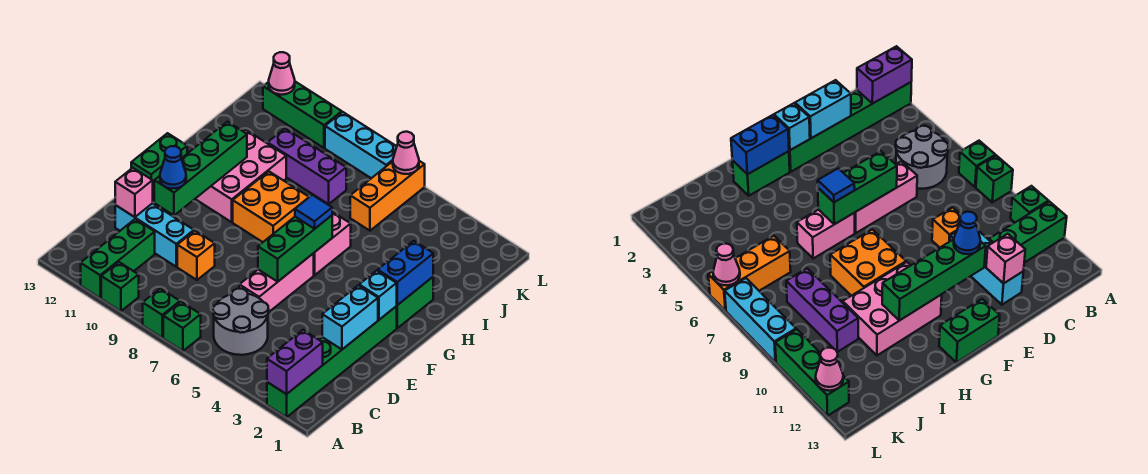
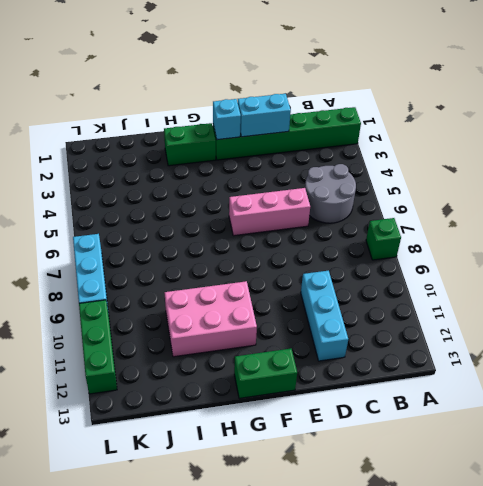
none -> green brick A7 level 1
none -> green brick A10 level 1
none -> green brick A11:C11 level 1

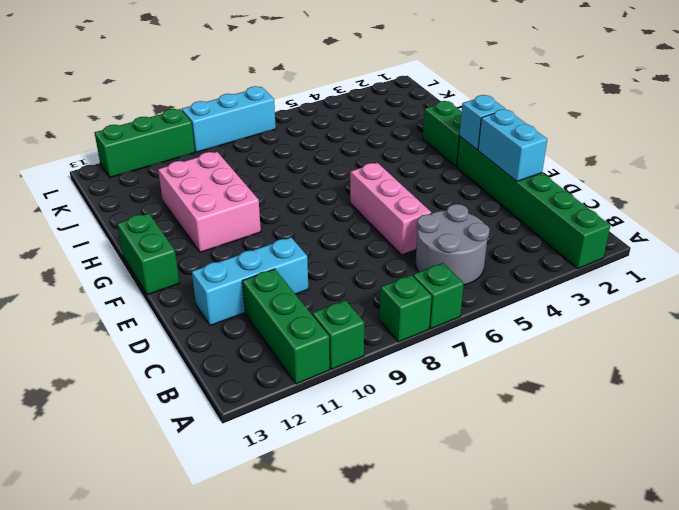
none -> orange brick D9 level 1
none -> pink brick G6:H6 level 1
none -> orange brick G8:H9 level 1

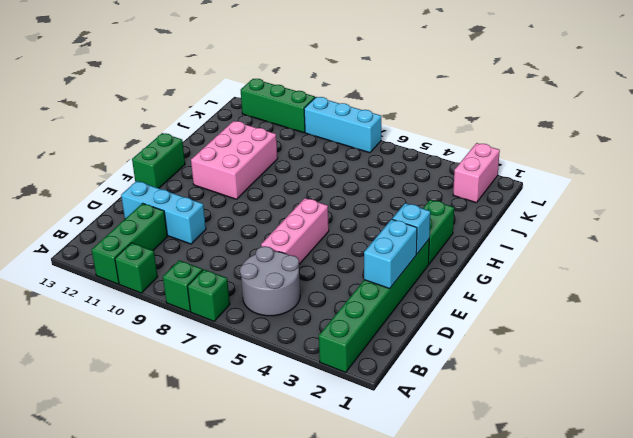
pink brick K2:L2 level 1 -> pink brick G6:H6 level 1
none -> orange brick D9 level 1
none -> orange brick G8:H9 level 1
none -> orange brick J6:L6 level 1

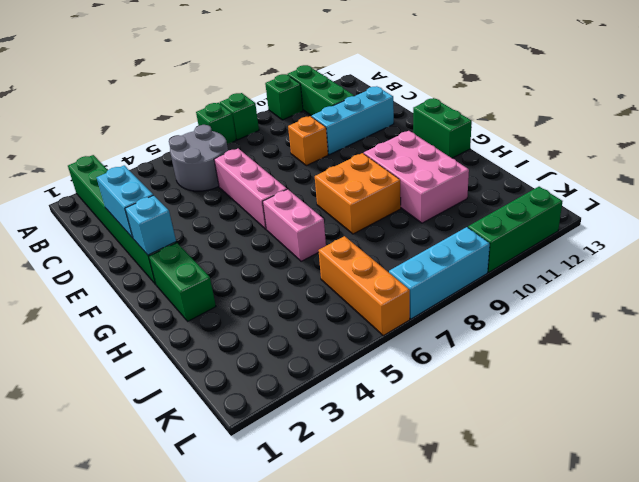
none -> purple brick J8:J10 level 1
none -> purple brick A2:B2 level 2
none -> pink brick D12 level 2

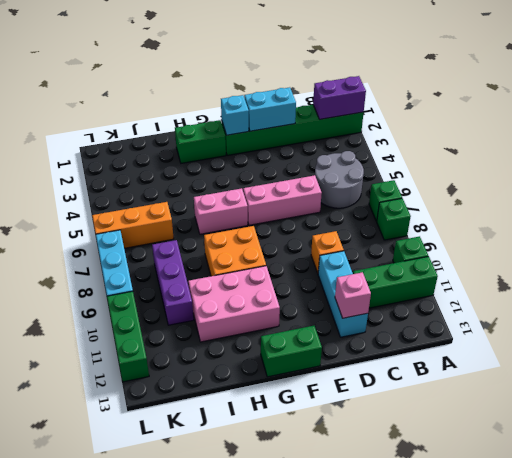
none -> green brick E6:G6 level 2
none -> green brick E11:H11 level 2
none -> blue brick G2:H2 level 2

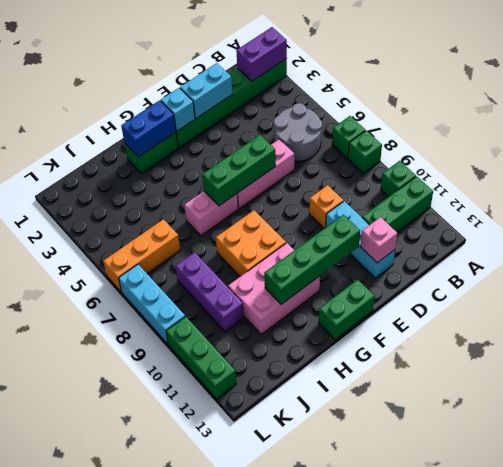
none -> pink cone L6 level 2
none -> pink cone L12 level 2
none -> blue cone E11 level 3

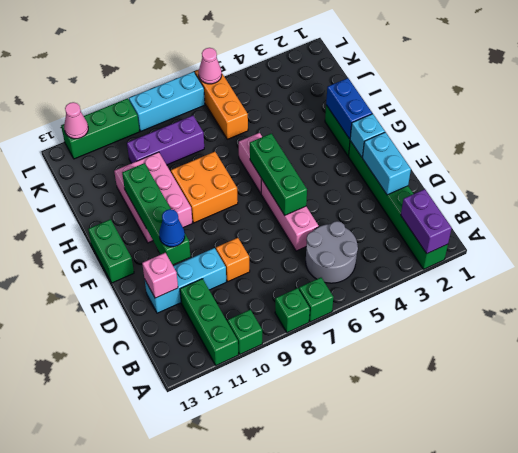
none -> blue tile G6 level 3

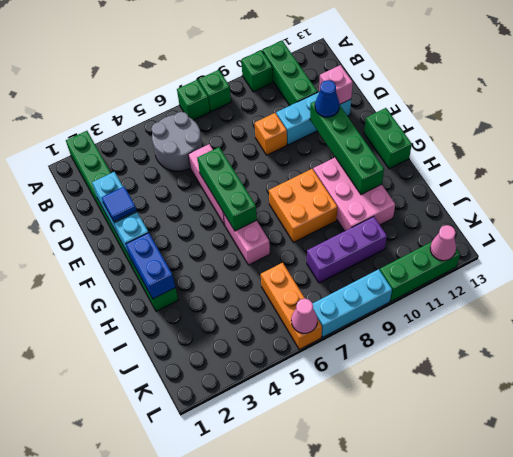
blue tile E2 level 3 -> blue tile G6 level 3
none -> purple brick A2:B2 level 2

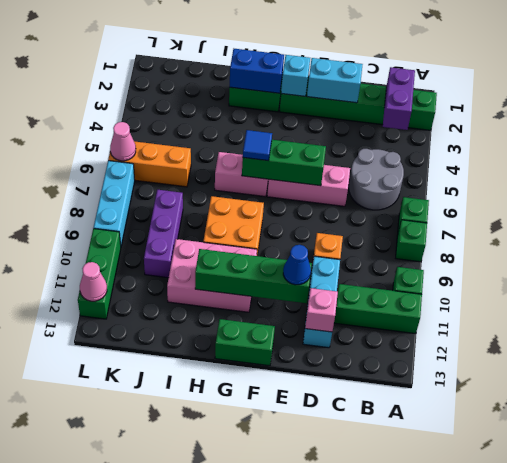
purple brick B2:B3 level 2 -> purple brick A2:B2 level 2

